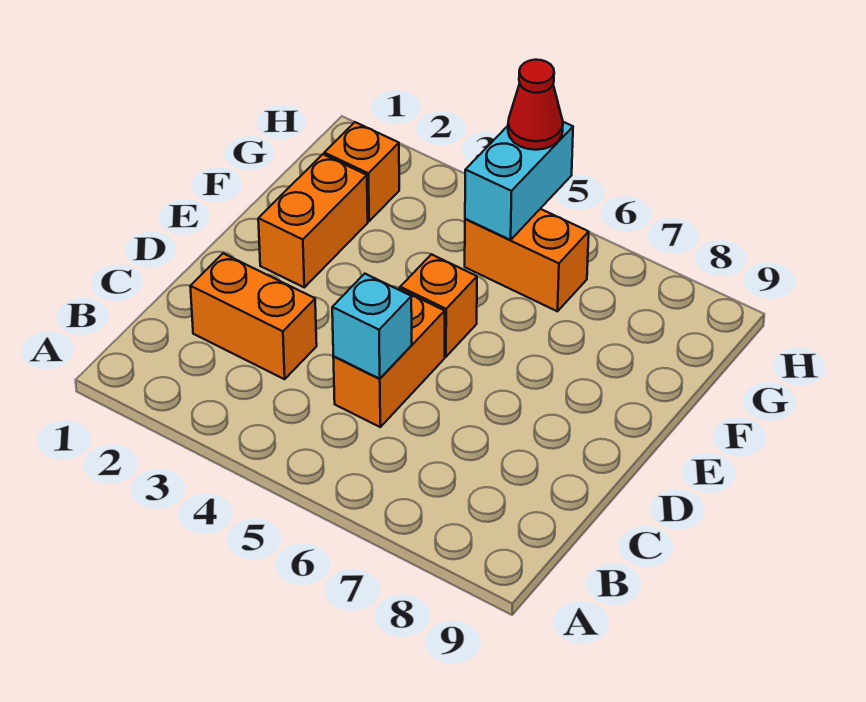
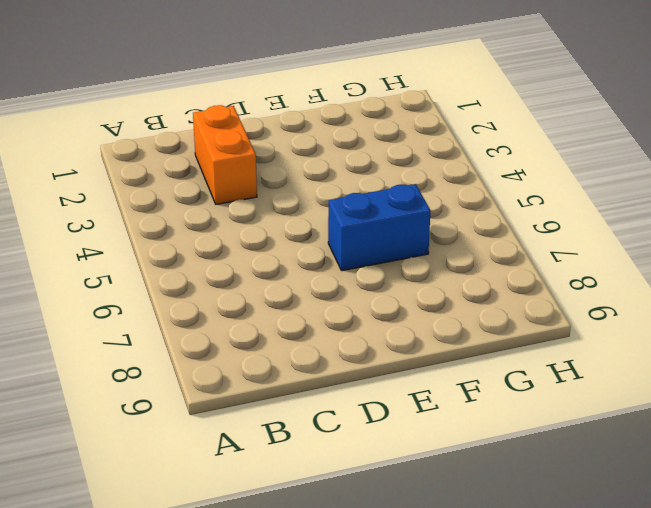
blue brick E6:F6 level 1 -> none
none -> orange brick C5:D5 level 1
none -> orange brick E2:F2 level 1

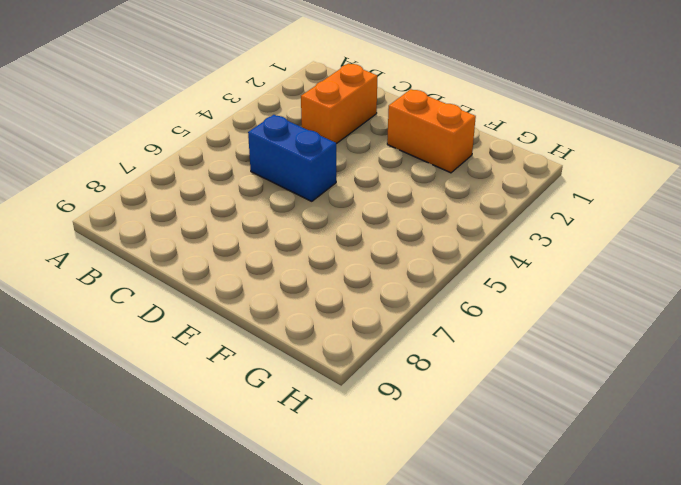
blue brick C5:D5 level 1 -> orange brick C5:D5 level 1
none -> orange brick E5 level 1
none -> orange brick G2 level 1

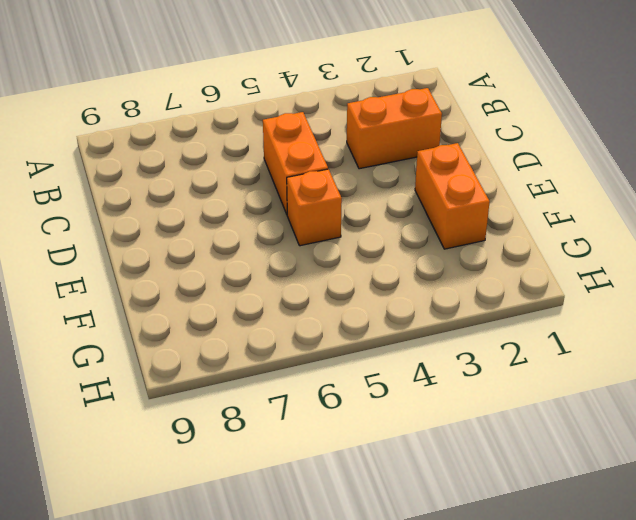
none -> orange brick G2 level 1
none -> orange brick G5:G6 level 1

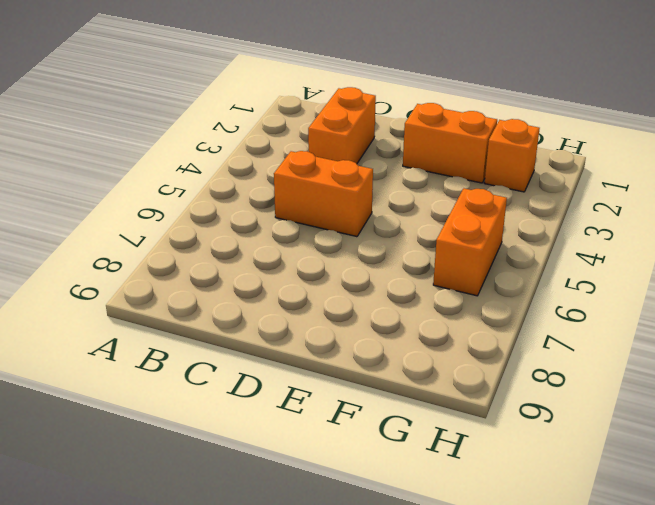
none -> orange brick E5 level 1
none -> cyan brick C5 level 2

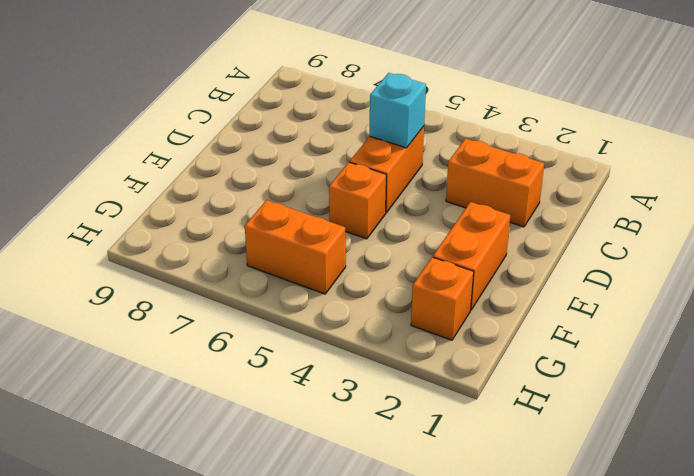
none -> cyan brick G5:H5 level 2
none -> red cone H5 level 3

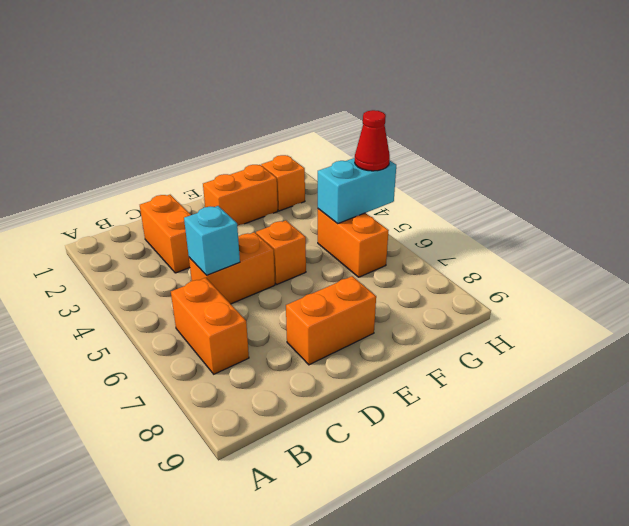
orange brick B6:B7 level 1 -> none
orange brick D8:E8 level 1 -> none

